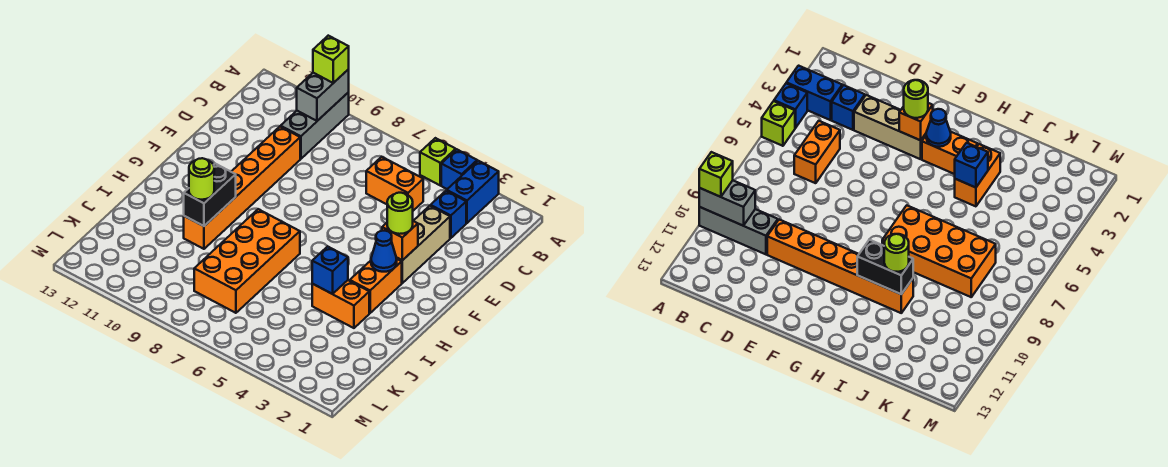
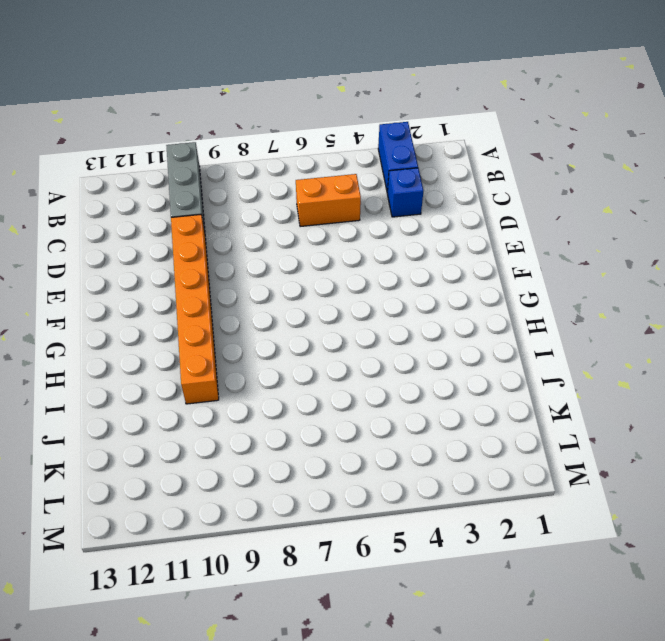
none -> blue brick A4 level 1
none -> lime brick A5 level 1
none -> tan brick D3:F3 level 1

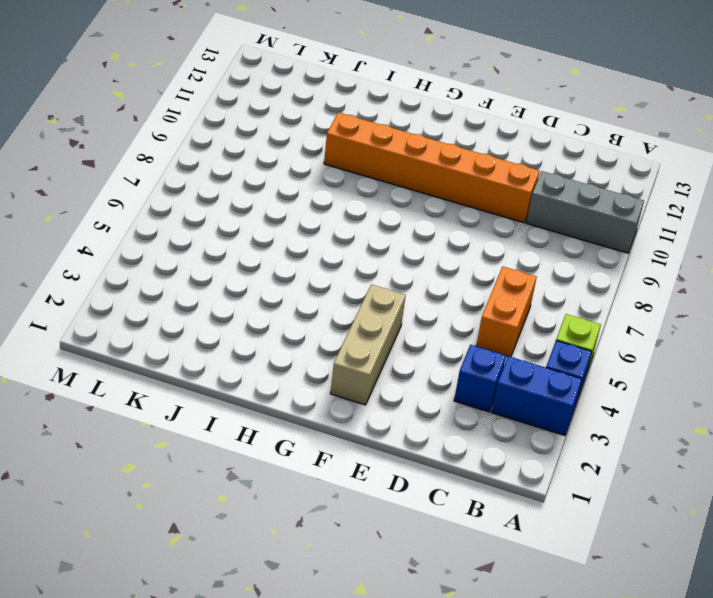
tan brick F2:F4 level 1 -> tan brick D3:F3 level 1
none -> orange brick G3:H3 level 1
none -> orange brick H7:K8 level 1
none -> orange brick I3:I4 level 1

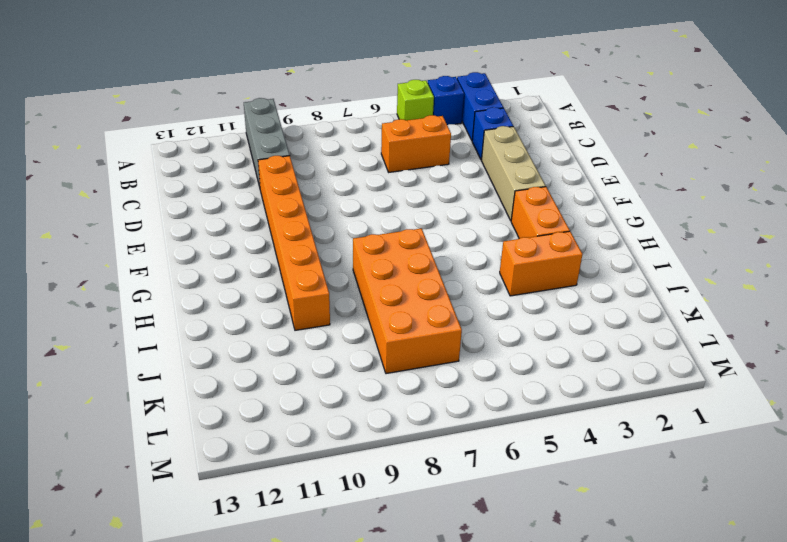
none -> grey brick A10:B10 level 2
none -> orange brick F3 level 2
none -> blue cone G3 level 2

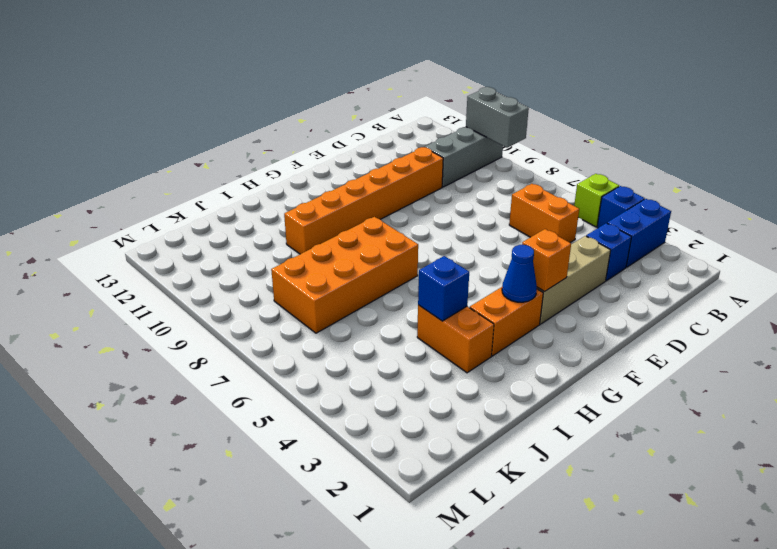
grey brick A9:A10 level 2 -> grey brick A10:B10 level 2
none -> black brick H10:I10 level 2
none -> lime brick A10 level 3
none -> lime round brick F3 level 3

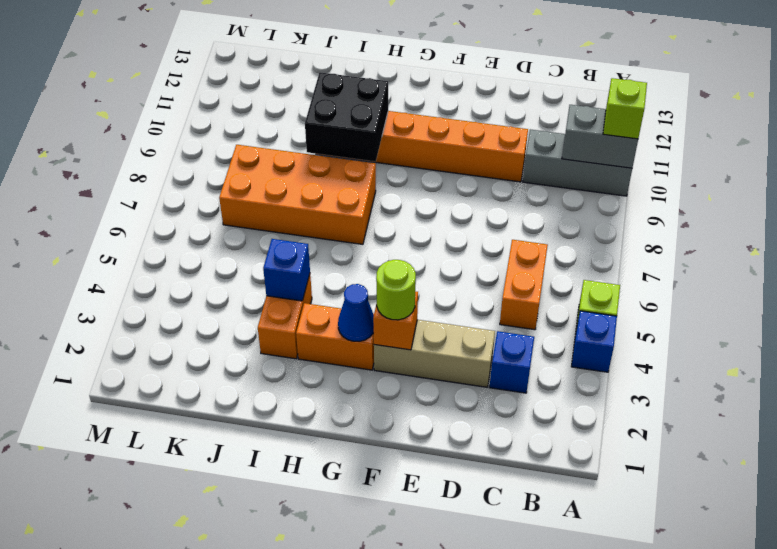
black brick H9:I10 level 2 -> black brick H10:I10 level 2
none -> blue brick A3:B3 level 1
none -> lime round brick I10 level 3

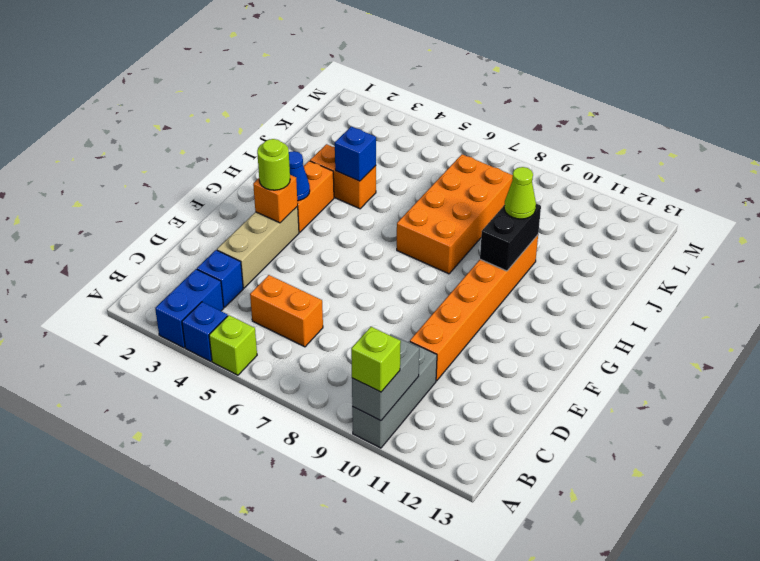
lime cone I10 level 3 -> lime round brick I10 level 3

